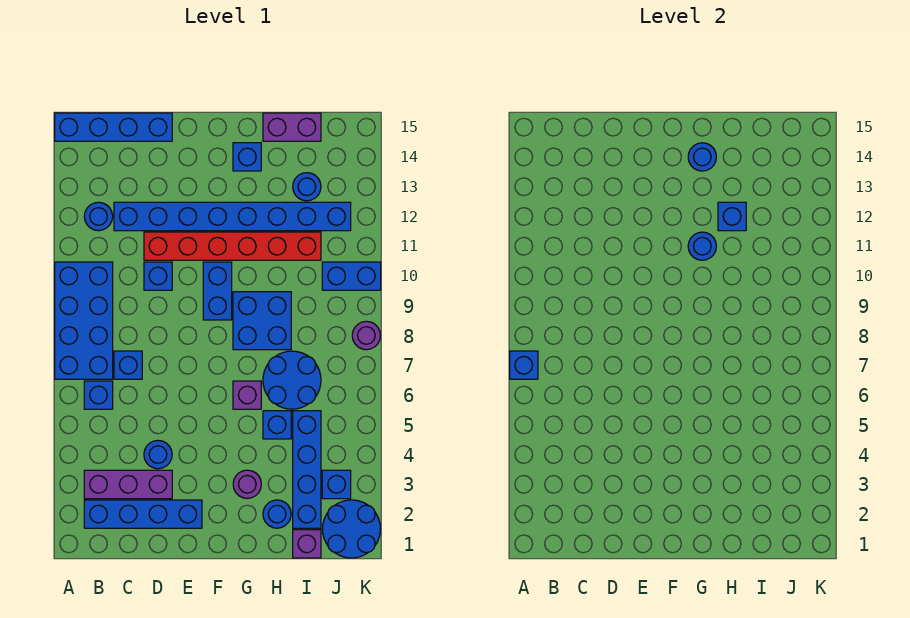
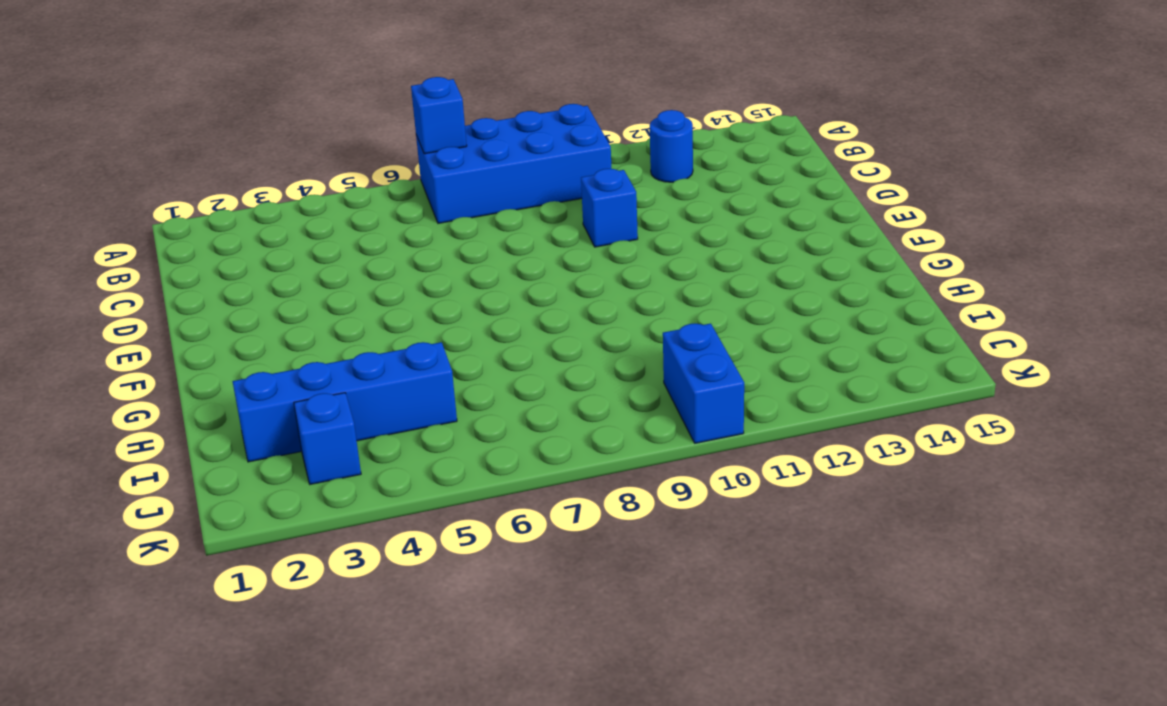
none -> blue brick A15:D15 level 1
none -> blue brick B2:E2 level 1
none -> purple brick B3:D3 level 1
none -> blue brick B6 level 1

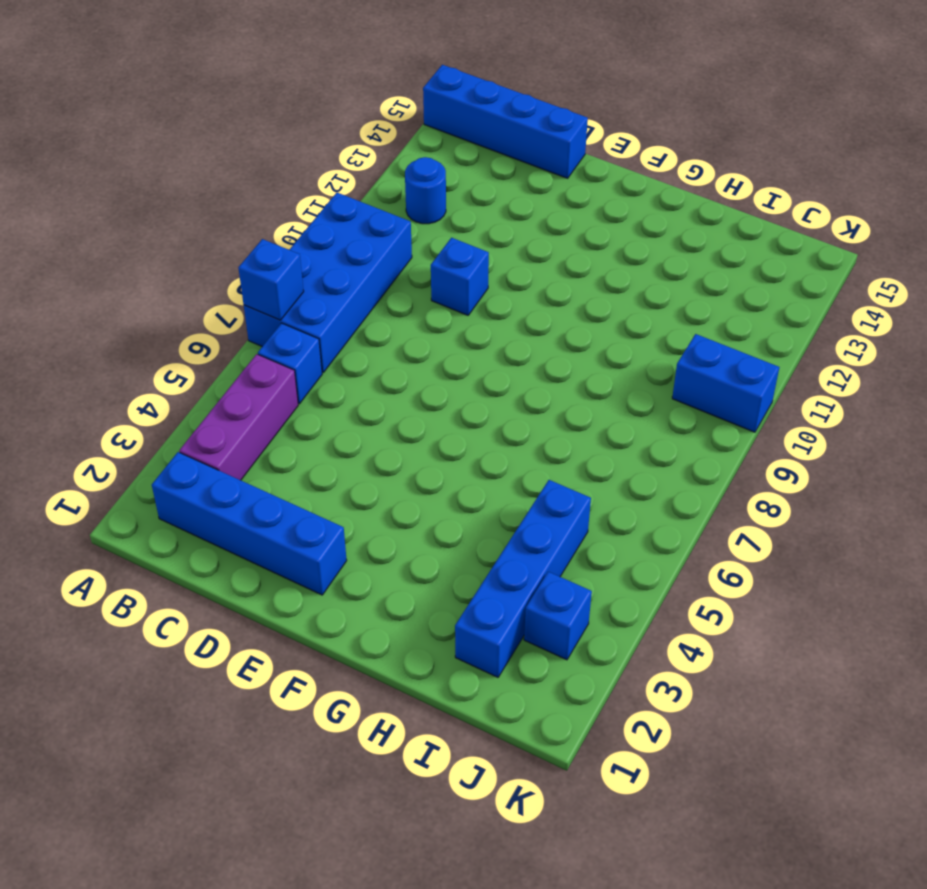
purple brick B3:B5 level 1 -> purple brick B3:D3 level 1
none -> blue brick C7 level 1
none -> blue brick C12:J12 level 1
none -> blue round brick D4 level 1
none -> red brick D11:I11 level 1

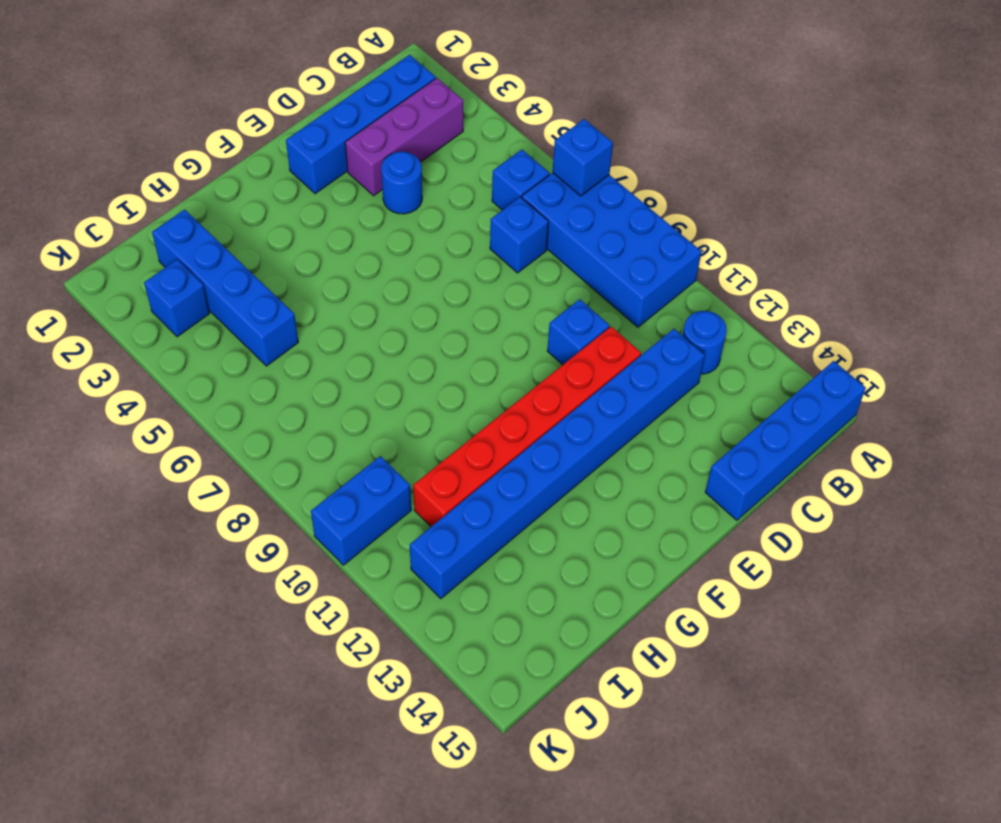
none -> blue brick F9:F10 level 1
none -> purple round brick G3 level 1
none -> purple brick G6 level 1
none -> blue brick G8:H9 level 1

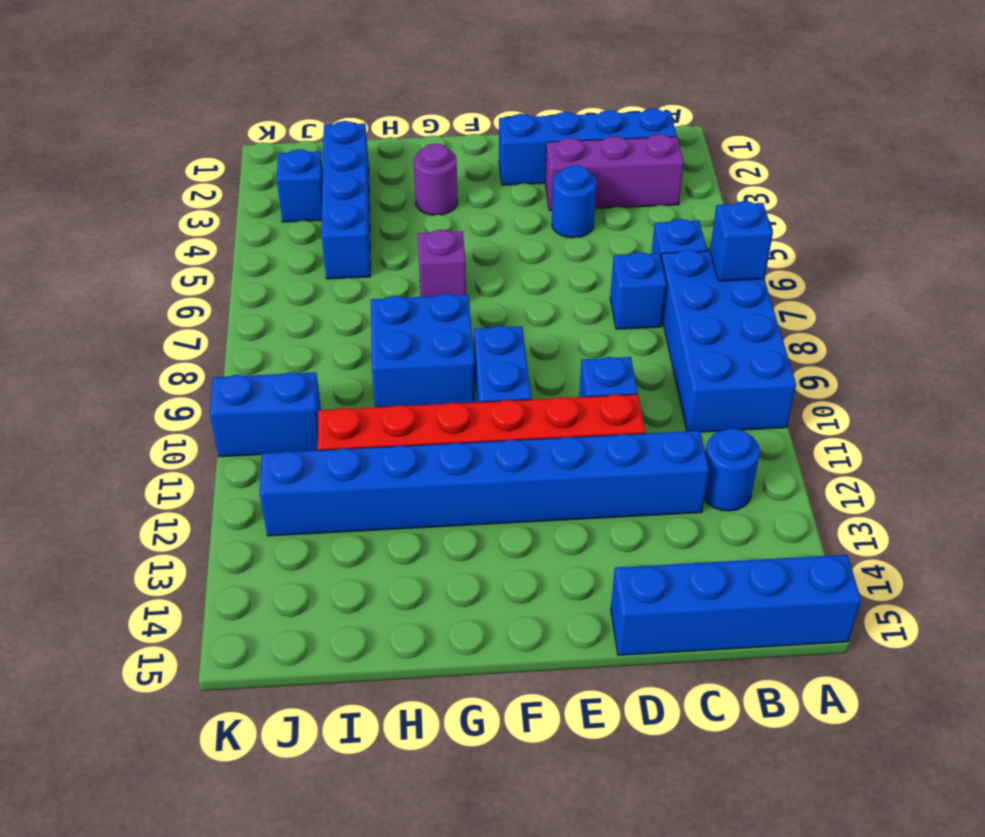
none -> blue brick G14 level 1
none -> blue round brick H2 level 1
none -> blue brick H5 level 1
none -> blue round brick H6:I7 level 1

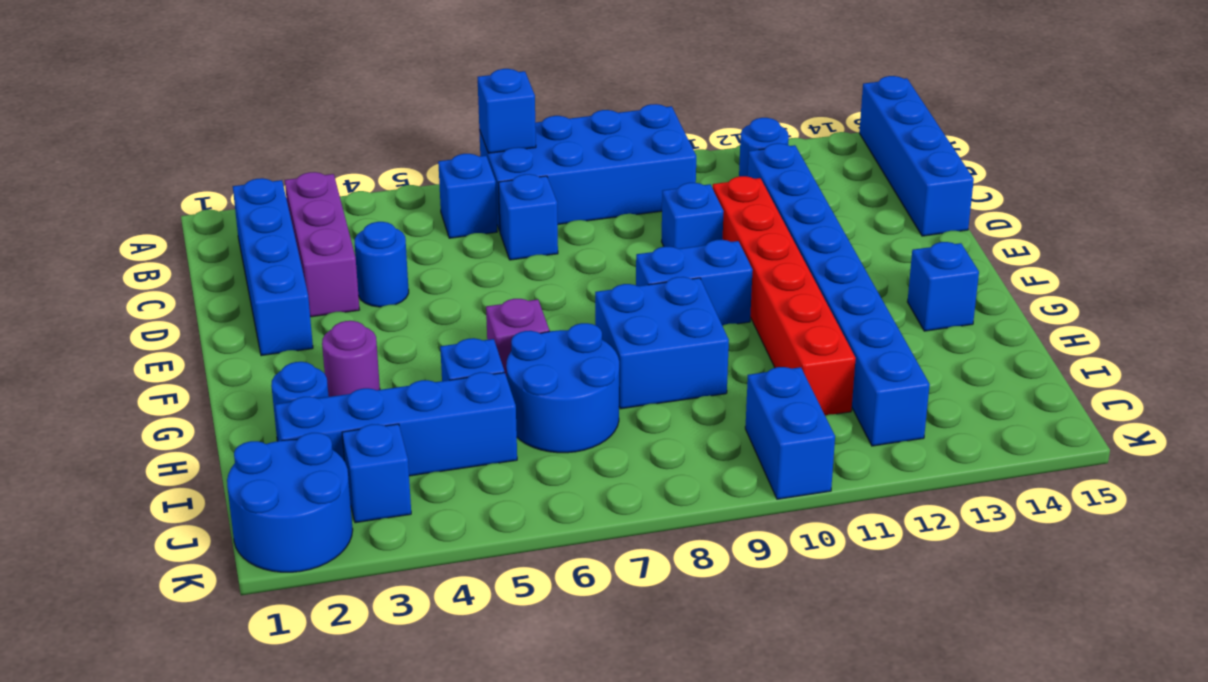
none -> purple brick H15:I15 level 1
none -> purple brick I1 level 1
none -> blue round brick I13 level 1
none -> purple round brick K8 level 1

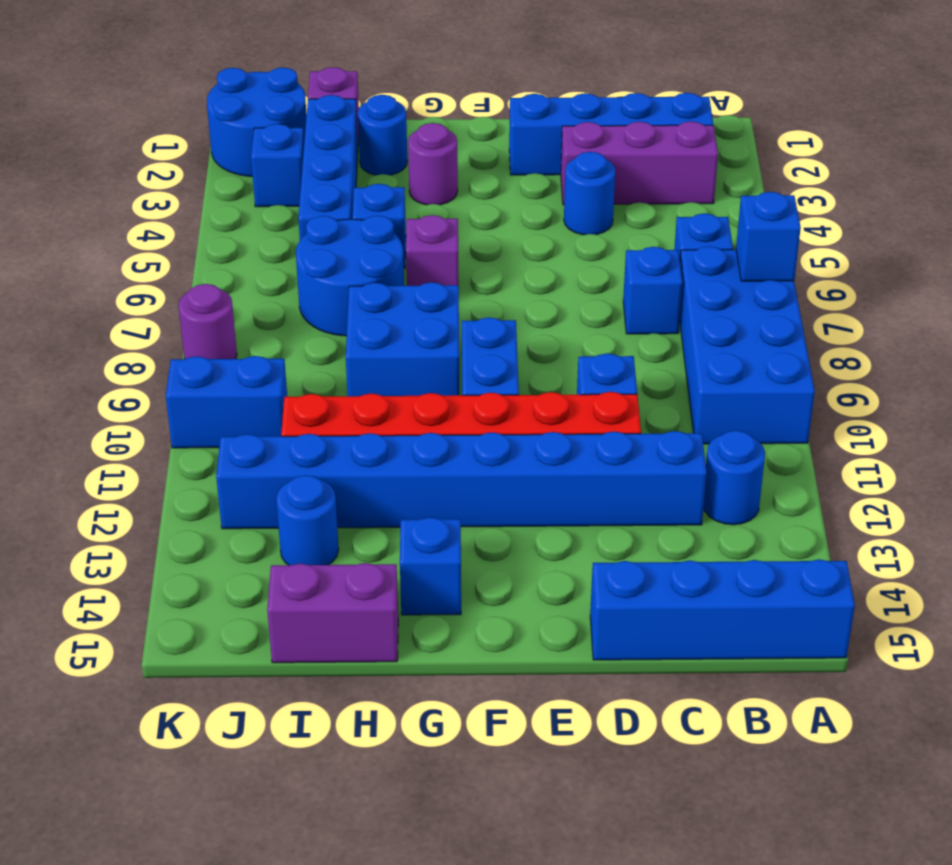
none -> blue round brick G11 level 2
none -> blue round brick G14 level 2
none -> blue brick H12 level 2

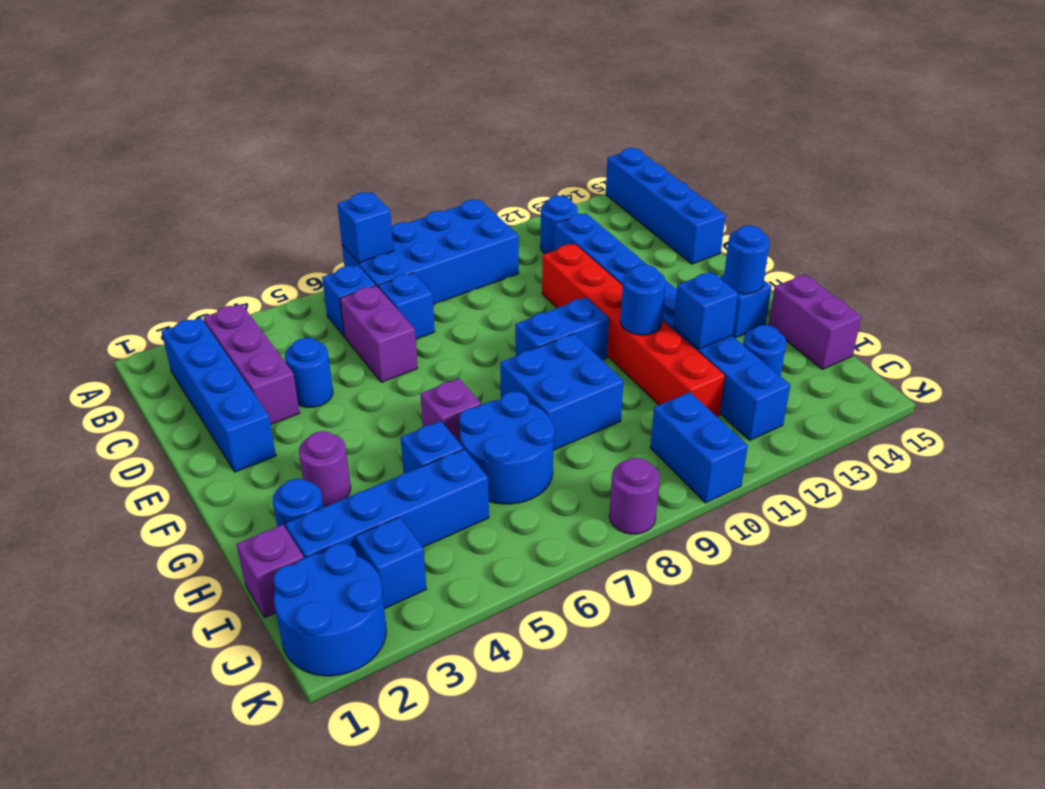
purple brick C6:D6 level 1 -> none
none -> blue brick D10 level 1

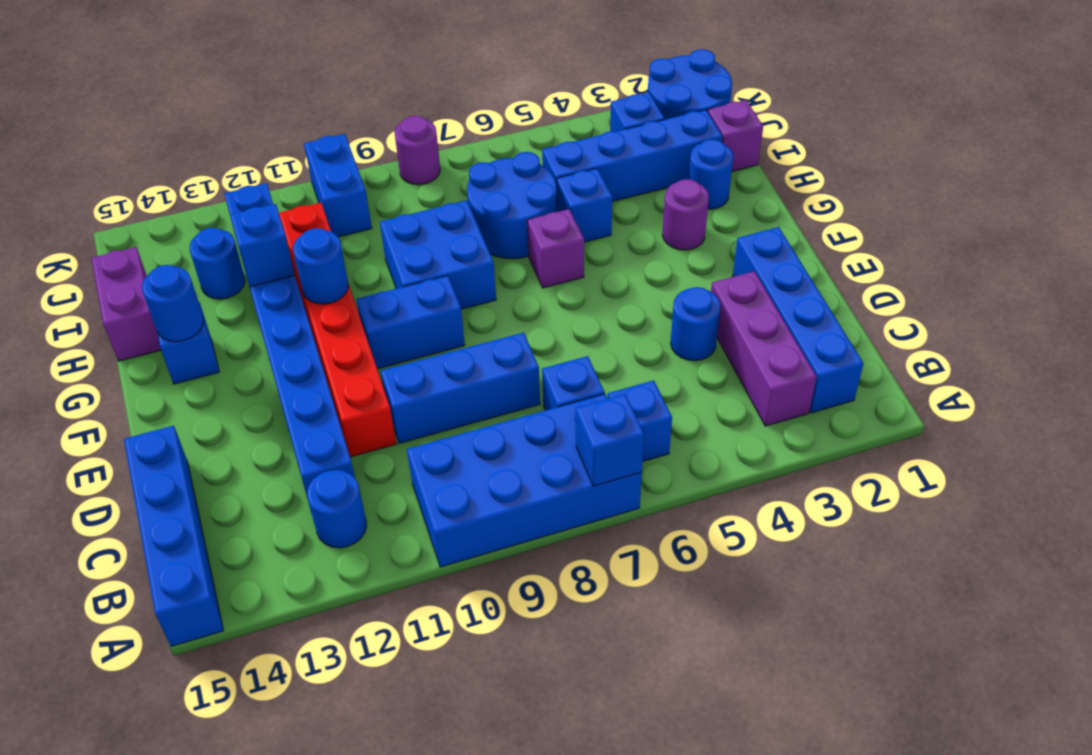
blue brick D8:D10 level 1 -> blue brick D10 level 1

